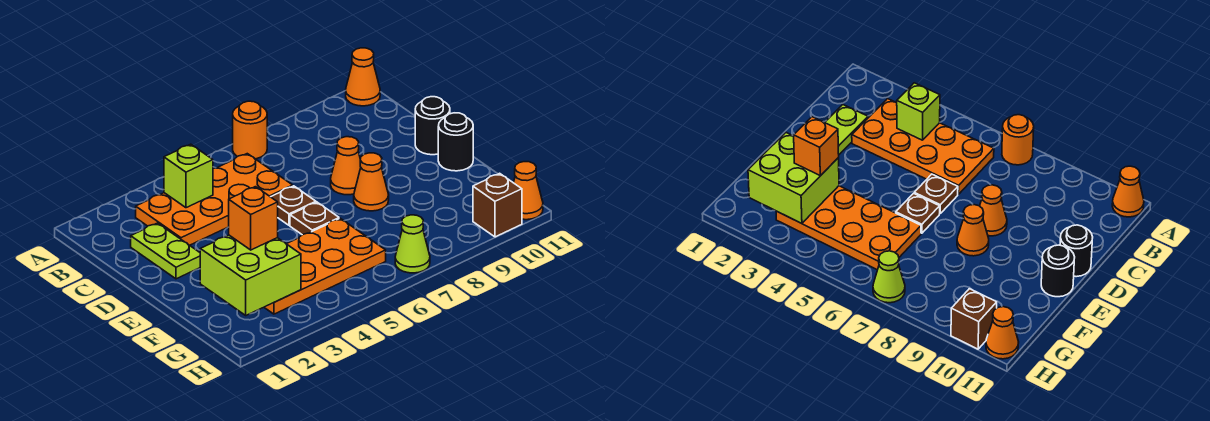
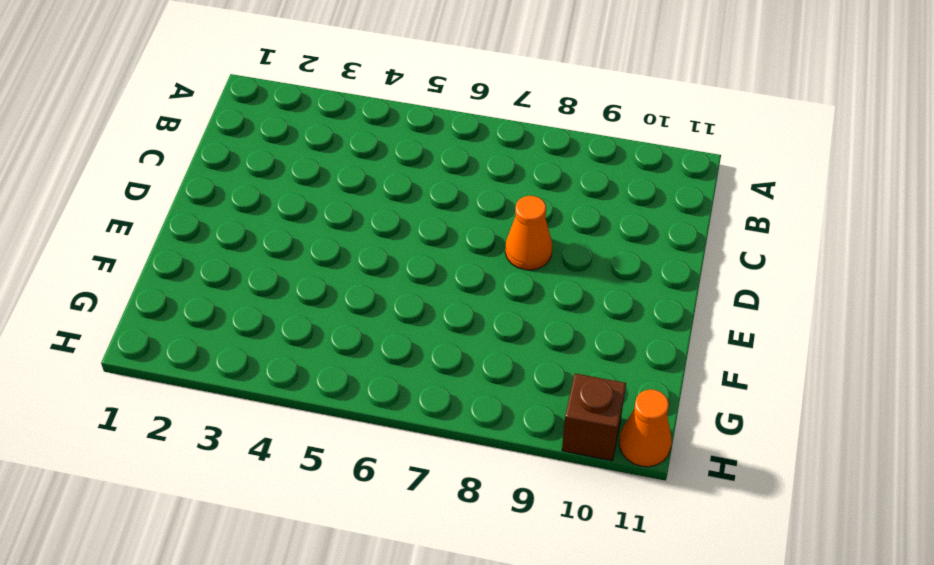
none -> orange round brick A7 level 1
none -> orange cone A11 level 1
none -> orange plate B3:C6 level 1

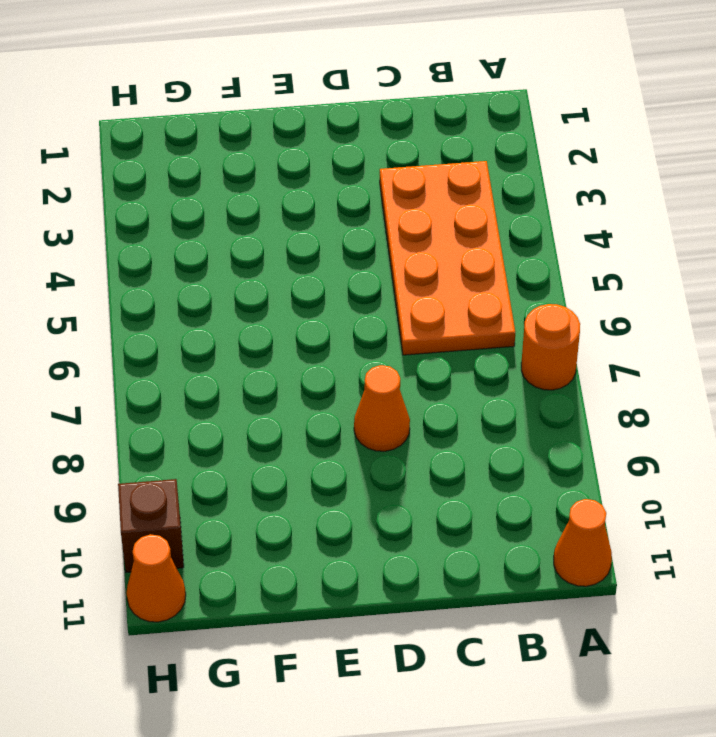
none -> lime plate C2:D2 level 1
none -> brown plate D6 level 1
none -> black round brick D11 level 1

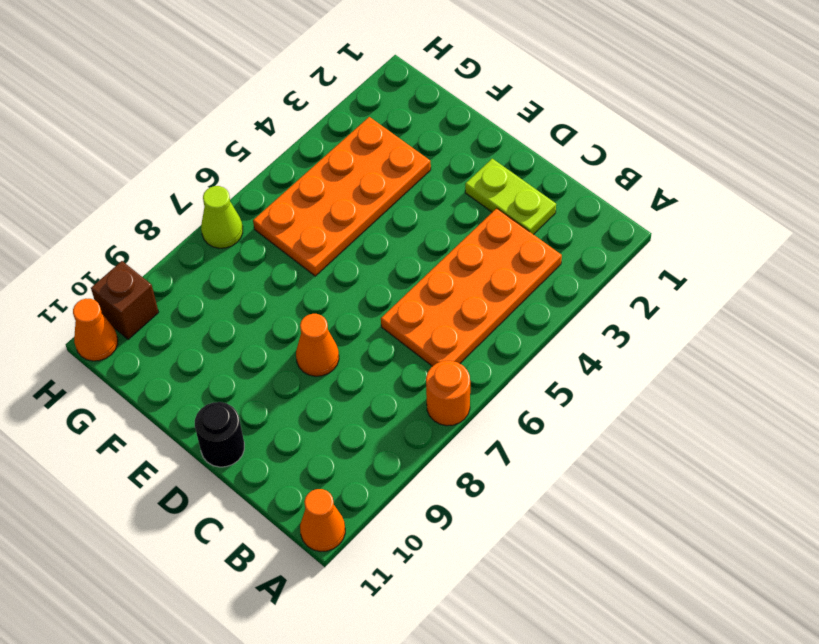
none -> brown plate D6 level 1
none -> brown plate E6 level 1
none -> orange cone E8 level 1

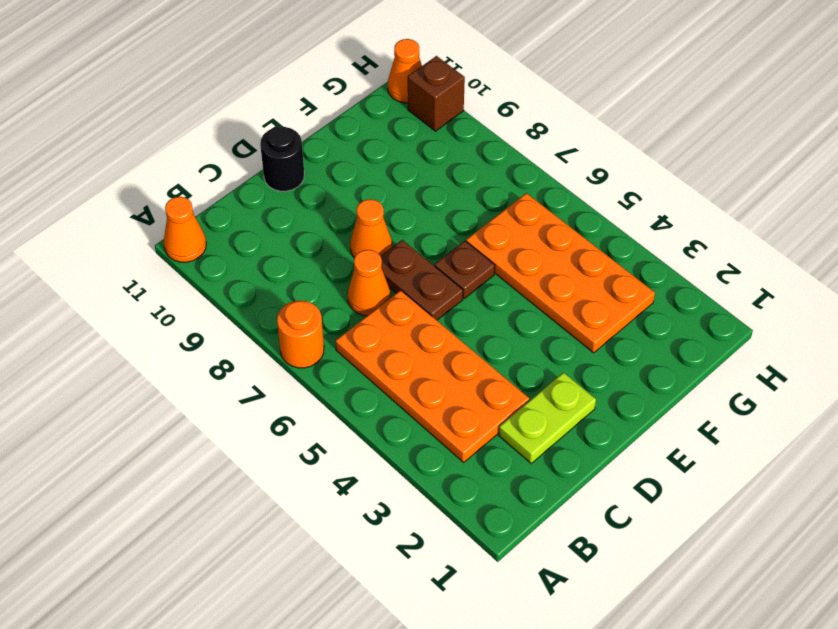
orange cone C7 level 1 -> orange cone E8 level 1
brown plate D6:D7 level 1 -> brown plate D6 level 1
none -> black round brick E11 level 1
none -> lime cone H7 level 1
none -> lime brick B4 level 2

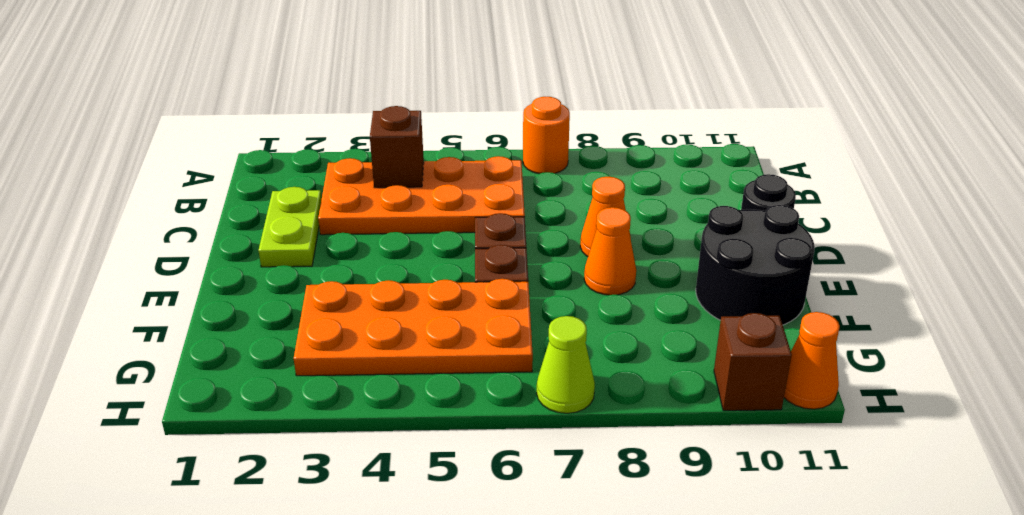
brown brick B4 level 2 -> lime brick B4 level 2
black round brick E10:F11 level 1 -> black round brick E11 level 1
none -> orange cone A11 level 1
none -> lime brick F2:G3 level 2
none -> orange brick F3 level 3

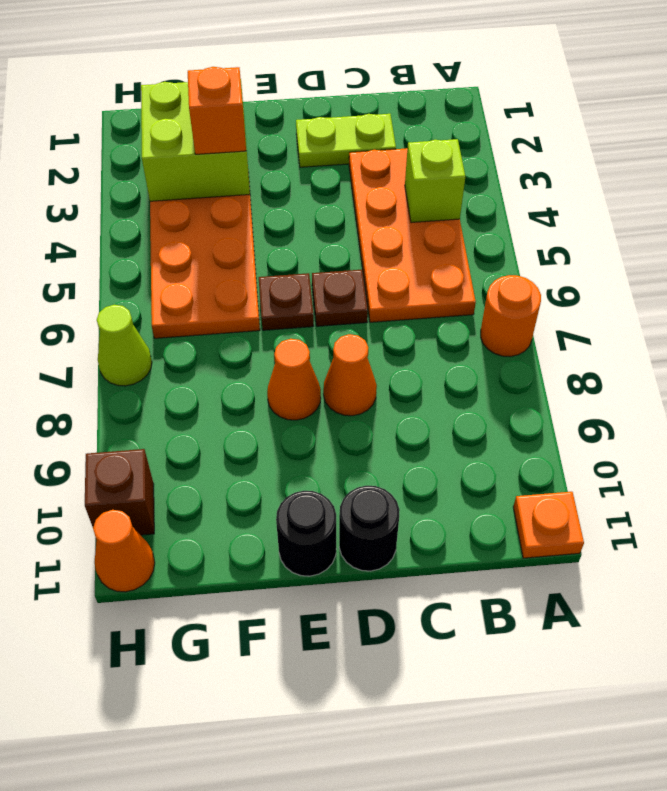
orange plate A11 level 1 -> orange cone A11 level 1

